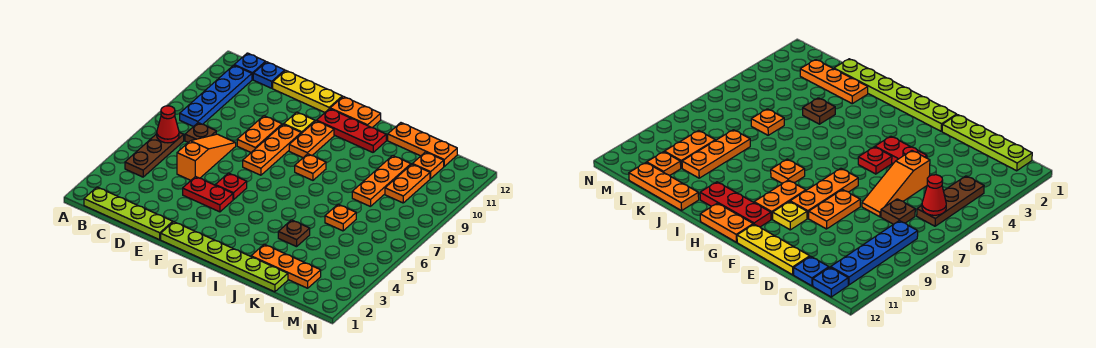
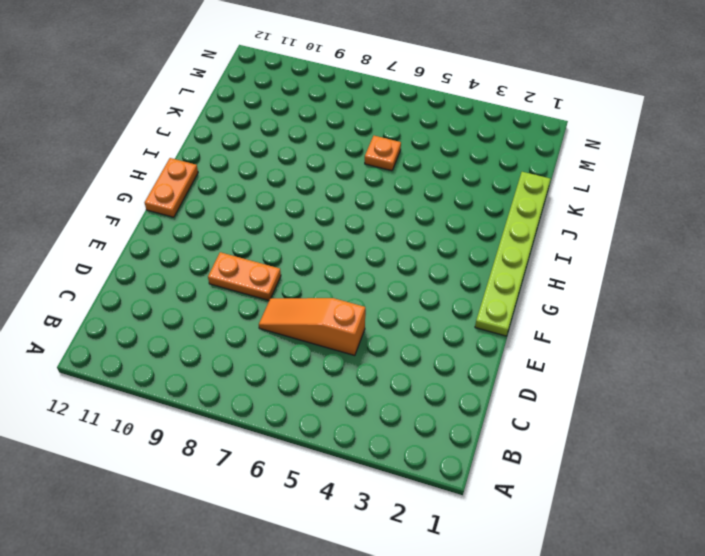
none -> lime plate B1:E1 level 1
none -> brown plate B4:B6 level 1
none -> blue plate B8:B11 level 1

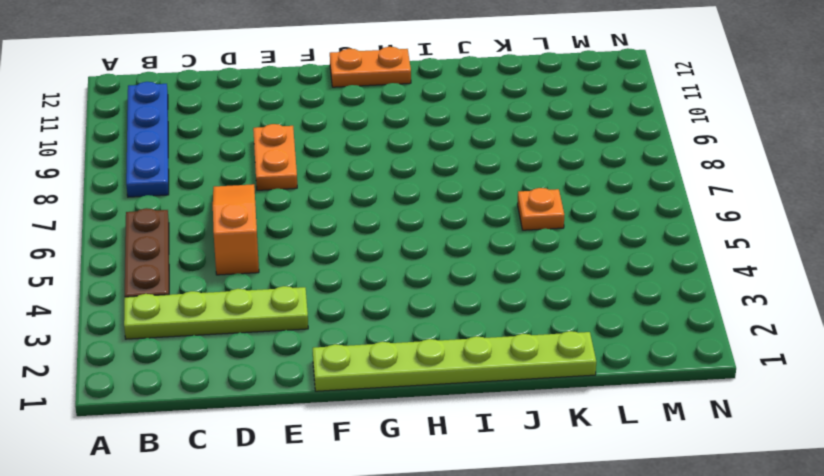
lime plate B3:E3 level 1 -> lime plate B1:E1 level 1
none -> blue plate B12 level 1
none -> brown plate C7 level 1
none -> blue plate C12 level 1

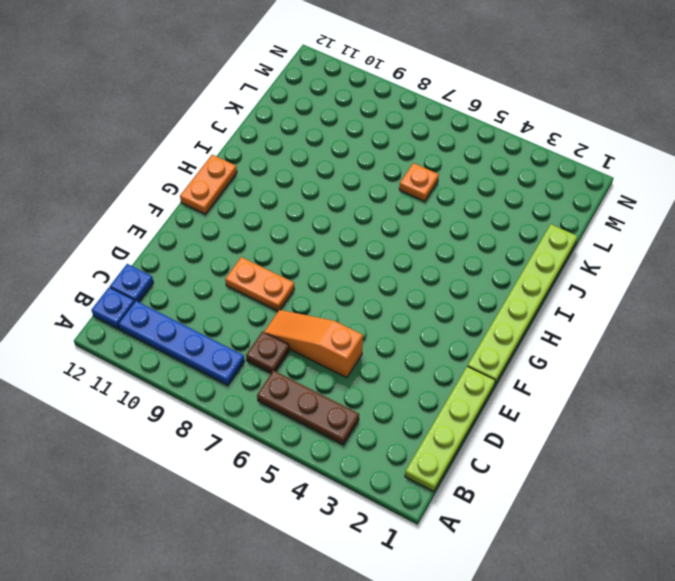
none -> yellow plate D12:F12 level 1
none -> red plate E4:F4 level 1
none -> red plate F5 level 1

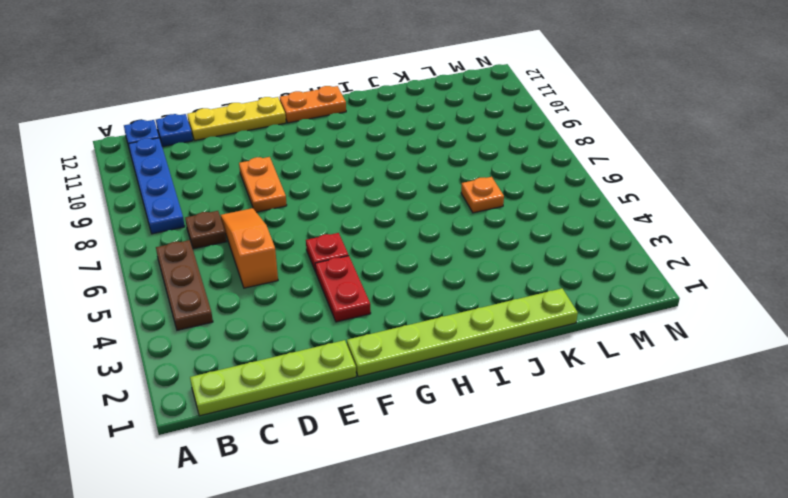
red plate F3:F4 level 1 -> red plate E4:F4 level 1
none -> orange plate F7:F9 level 1
none -> yellow plate F10 level 1
none -> orange plate G9:G10 level 1

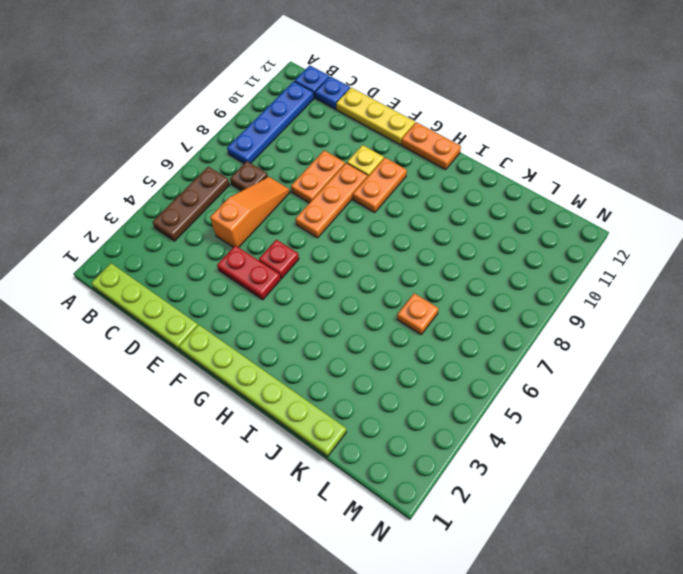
none -> red plate G11:I11 level 1
none -> orange plate H8 level 1
none -> orange plate J2:L2 level 1

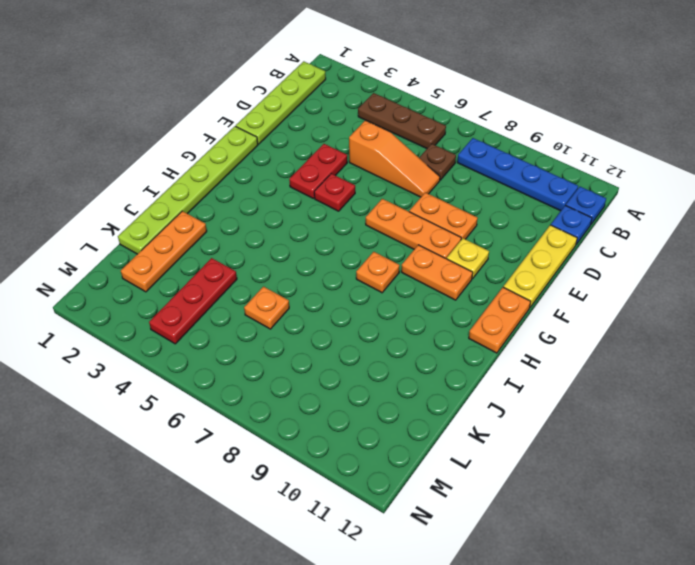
red plate K4:M4 level 1 -> red plate G11:I11 level 1
none -> brown plate J4 level 1
none -> orange plate J12:L12 level 1
none -> orange plate K8:K10 level 1

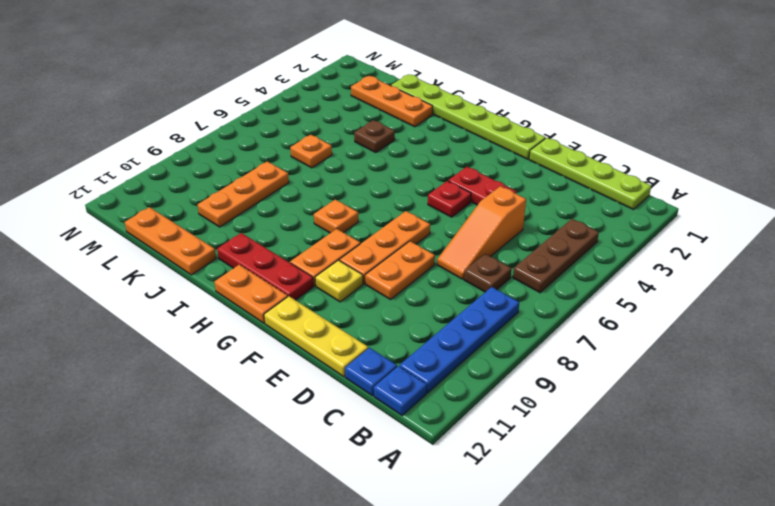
none -> orange plate L9:L10 level 1
none -> orange plate L11 level 1
none -> red cone B6 level 2

